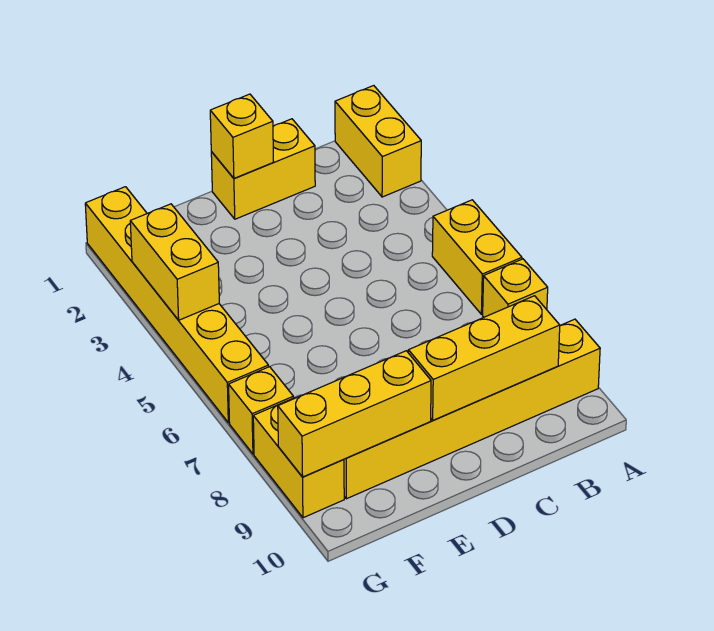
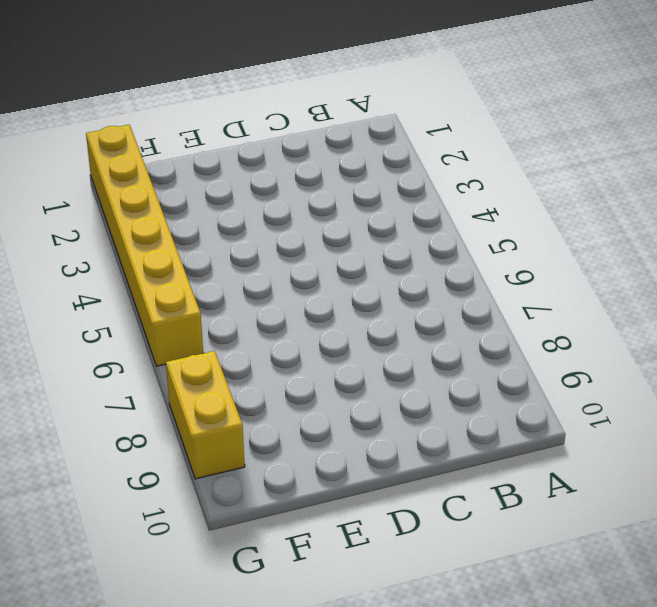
none -> yellow brick A1:A2 level 1
none -> yellow brick A5:A6 level 1
none -> yellow brick A7 level 1

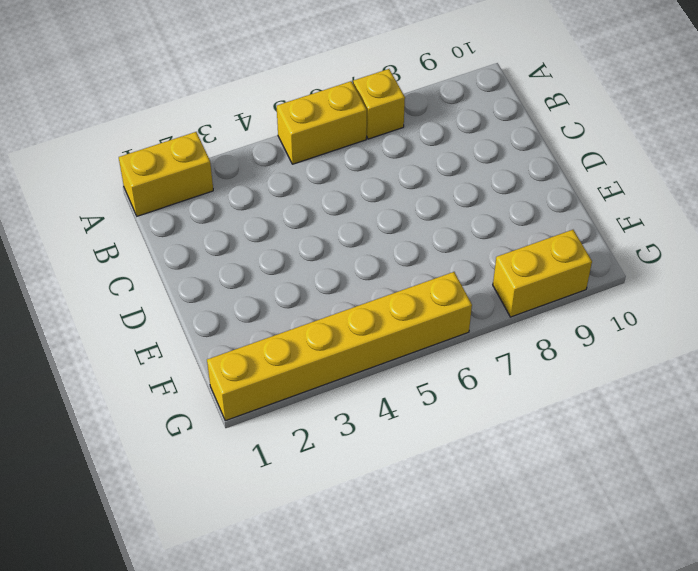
none -> yellow brick A9:F9 level 1
none -> yellow brick C1:D1 level 1
none -> yellow brick G7 level 1

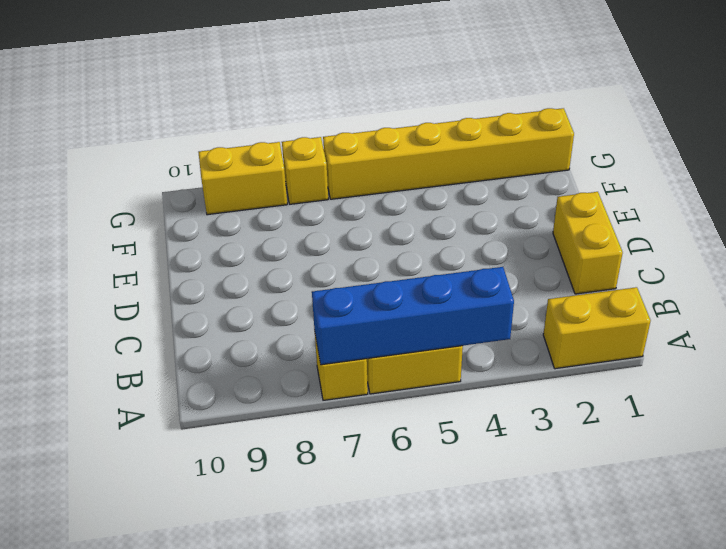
blue brick A4:A7 level 2 -> none
none -> yellow brick A9:F9 level 1
none -> yellow brick B9:D9 level 2
none -> yellow brick D1 level 2

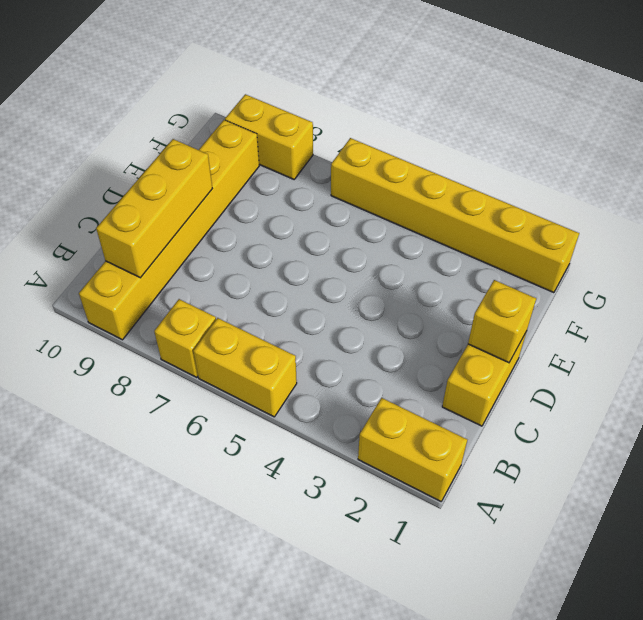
none -> yellow brick G7 level 1
none -> yellow brick E9:G9 level 2
none -> yellow brick G3:G4 level 2

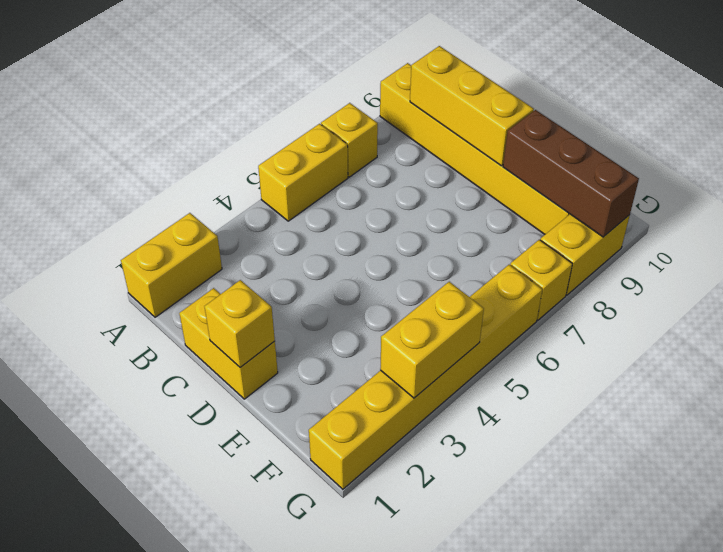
brown brick E9:G9 level 2 -> yellow brick E9:G9 level 2

